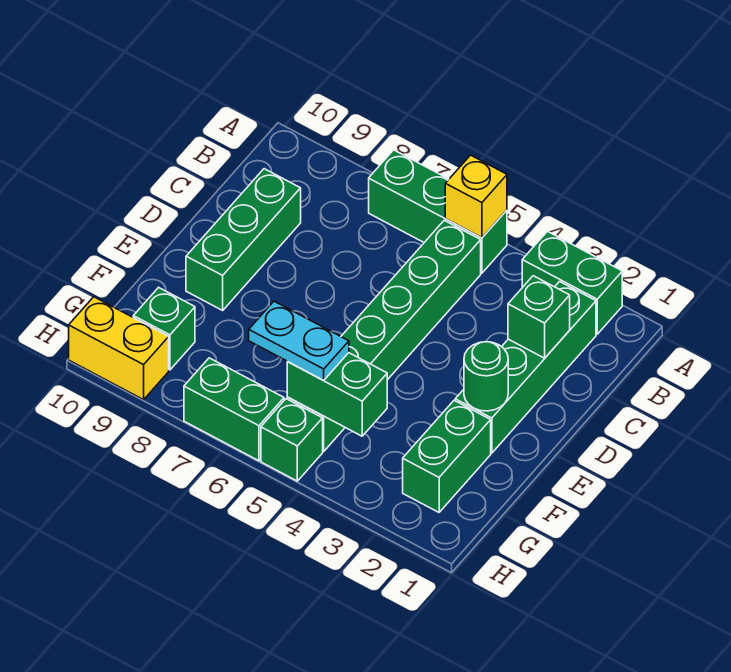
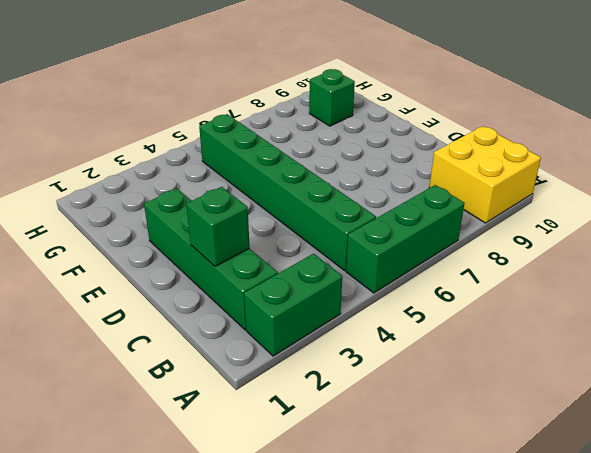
yellow brick A9:B10 level 1 -> none
none -> green brick C9:E9 level 1
none -> green brick F2:G2 level 1
none -> green brick H5 level 1

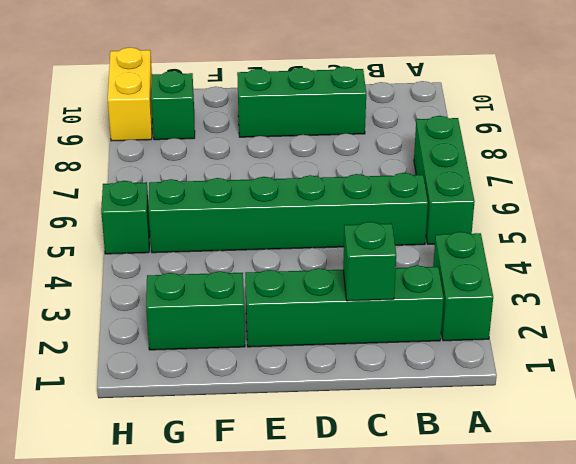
none -> green brick H6:H7 level 1
none -> yellow brick A5 level 2
none -> green round brick E2 level 2

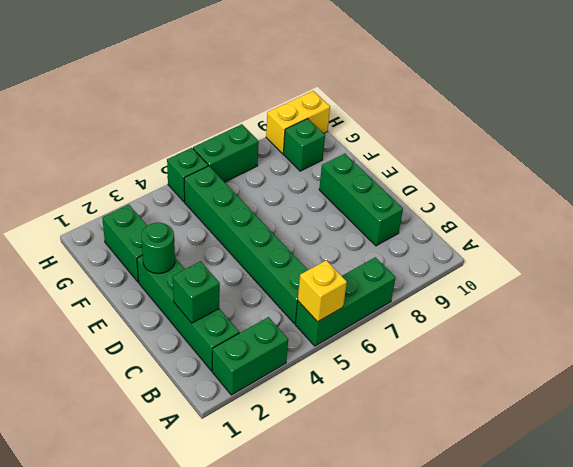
none -> green brick G4:G5 level 2
none -> cyan plate G5:G6 level 3

